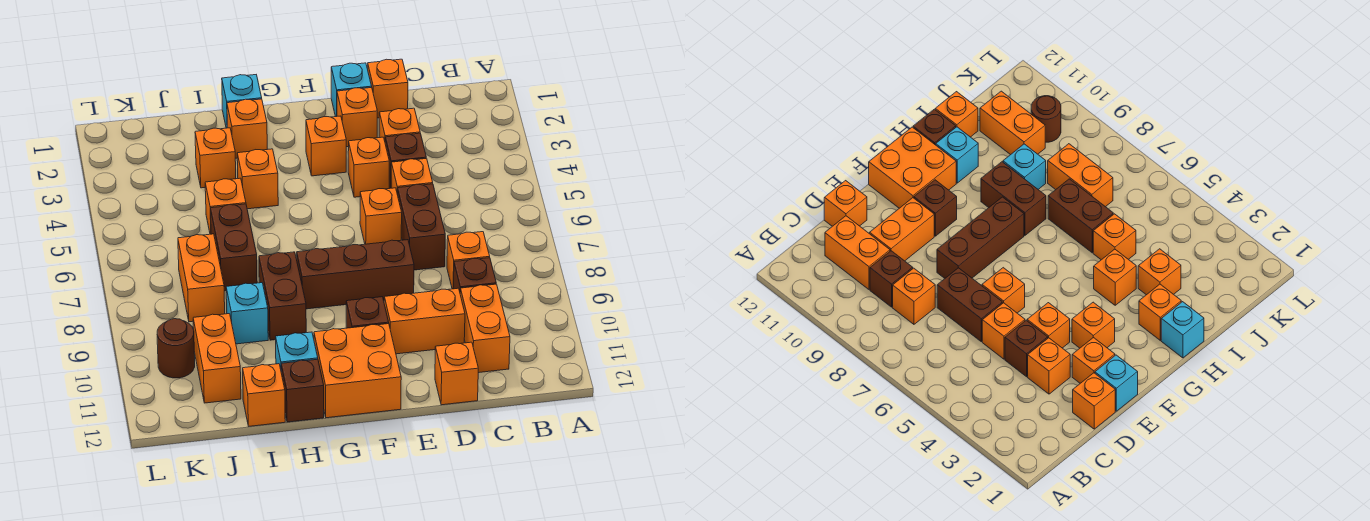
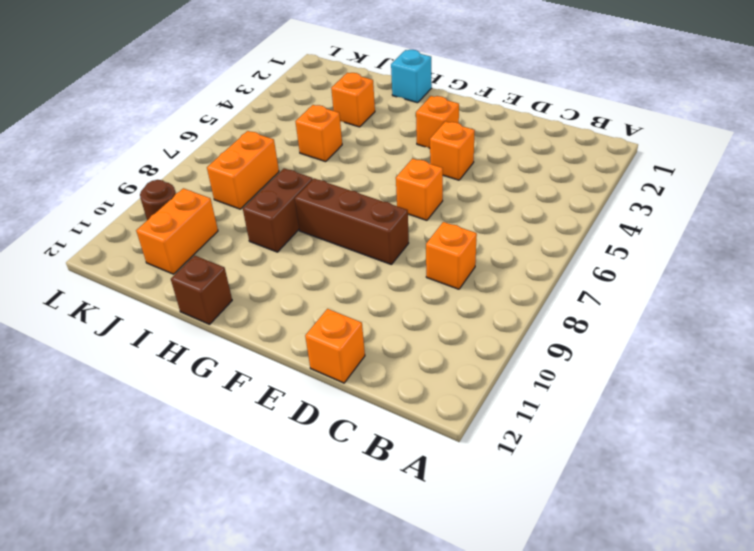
none -> brown brick C9 level 1
none -> orange brick C10:C11 level 1
none -> orange brick D1 level 1
none -> orange brick D3 level 1

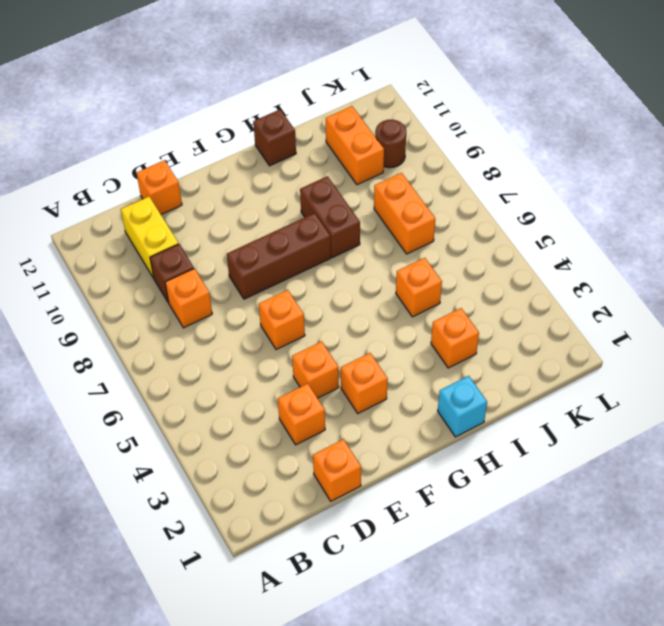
yellow brick C10:C11 level 1 -> orange brick C10:C11 level 1
none -> brown brick D4 level 1
none -> orange brick D5 level 1
none -> brown brick D6:D7 level 1
none -> orange brick D10:E10 level 1

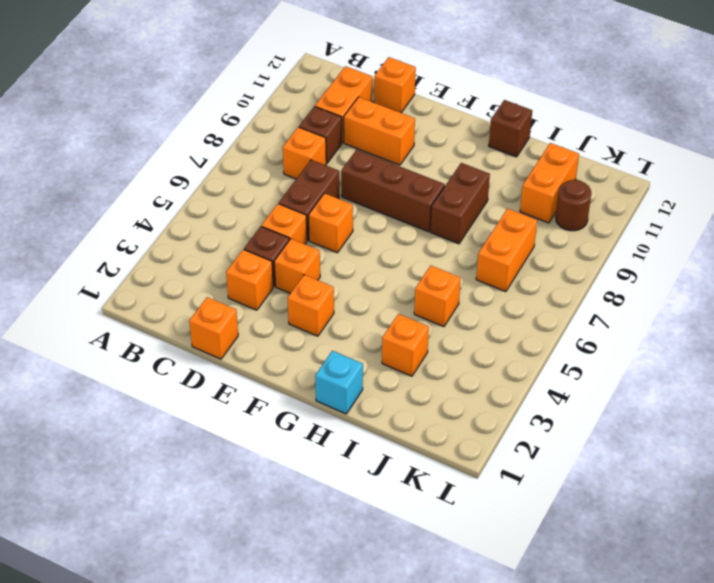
none -> cyan brick E1 level 1
none -> orange brick E2 level 1
none -> brown brick F10 level 1
none -> orange brick F11:G12 level 1

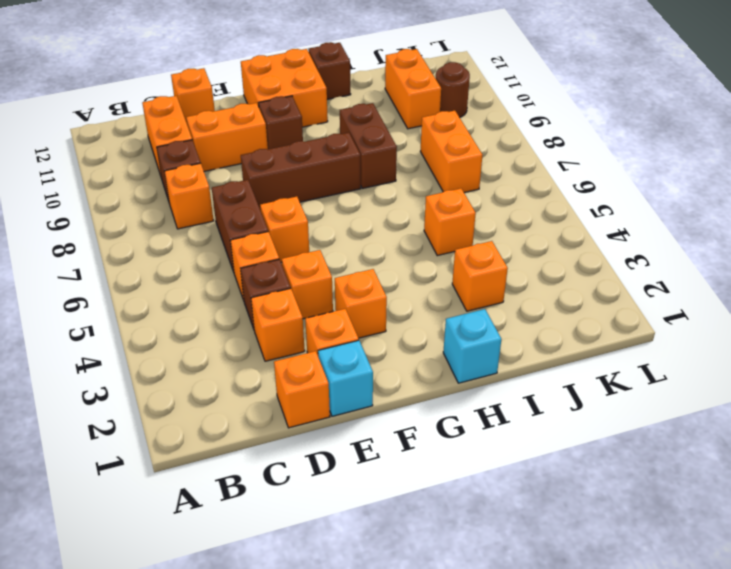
none -> orange brick H2 level 1
none -> orange brick H4 level 1
none -> cyan brick H11 level 1
none -> brown brick I6:I7 level 1

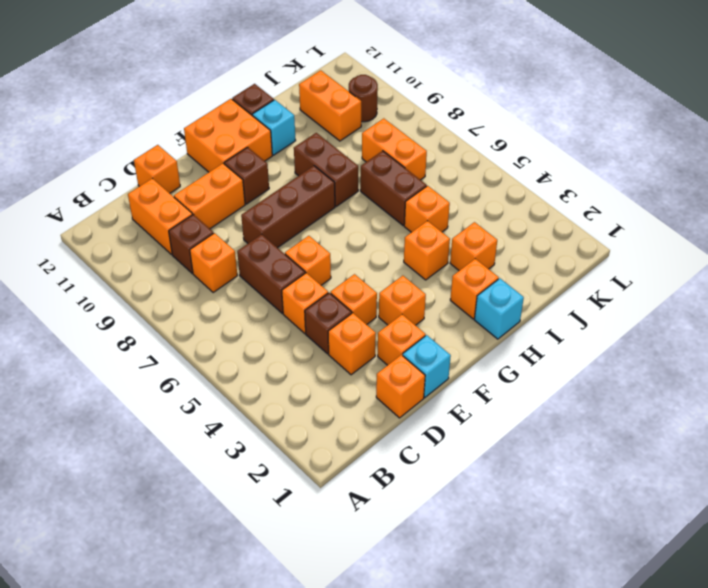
none -> cyan brick I9 level 1
none -> orange brick I12 level 1

